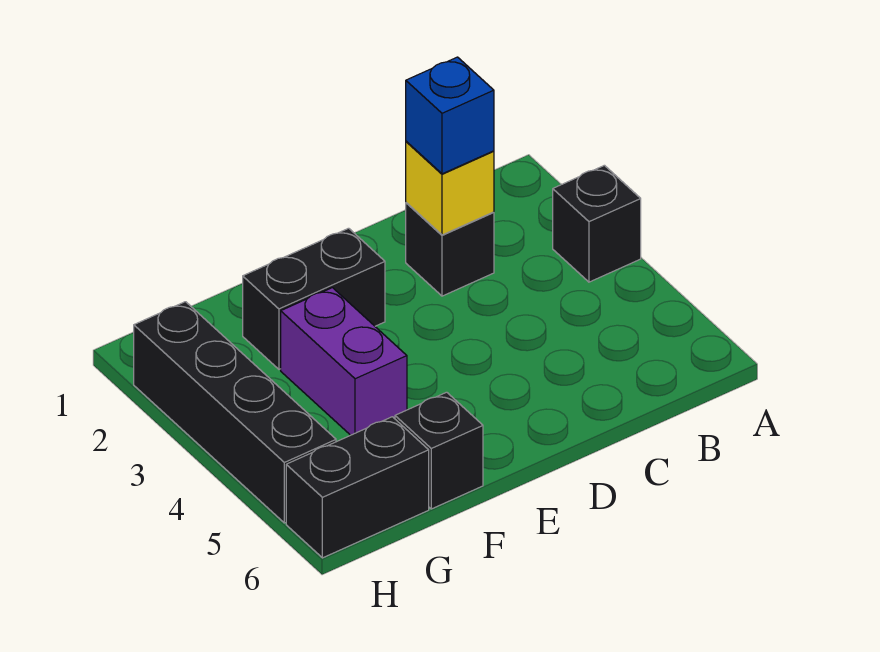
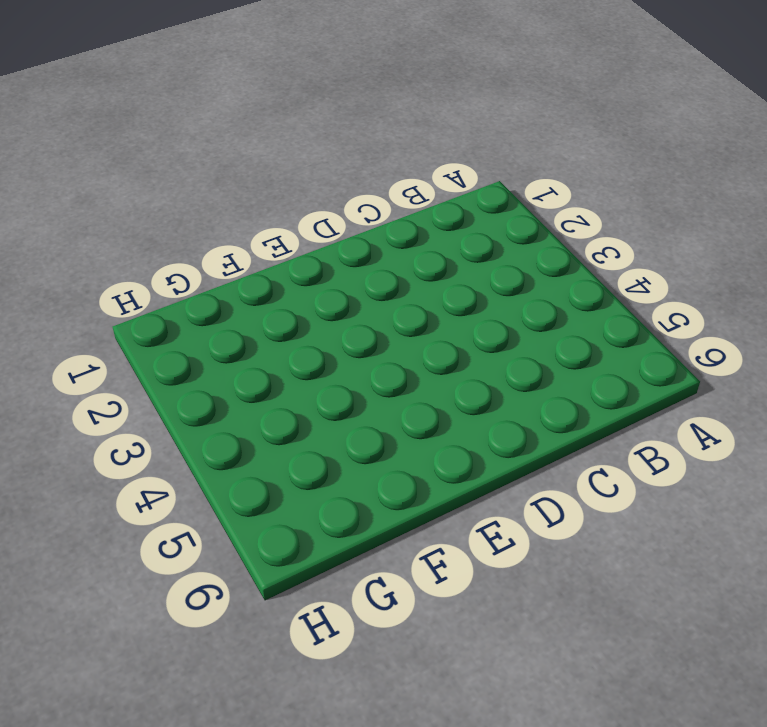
none -> black brick A3 level 1
none -> black brick C2 level 1

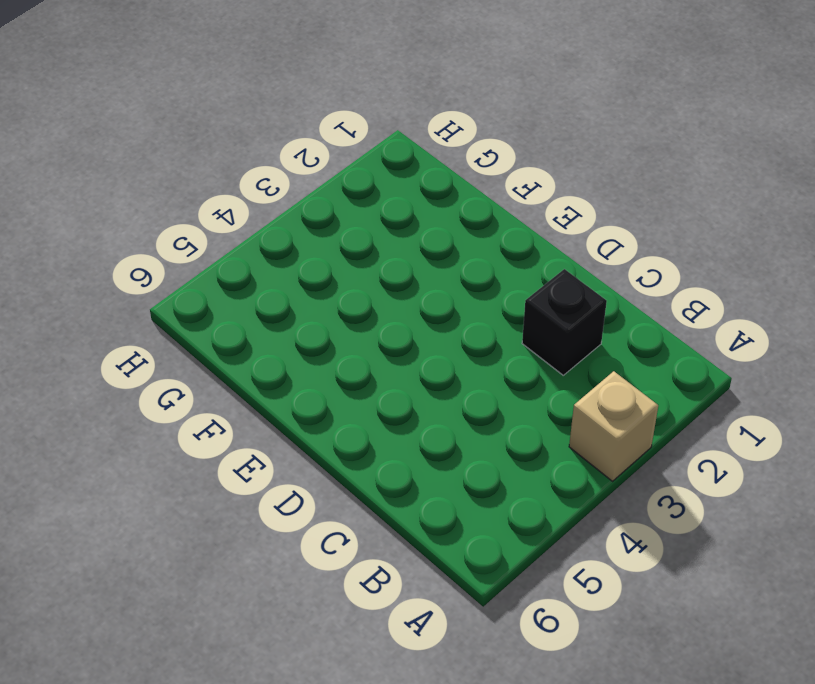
tan brick A3 level 1 -> black brick A3 level 1
none -> black brick E2:F2 level 1
none -> purple brick F3:F4 level 1

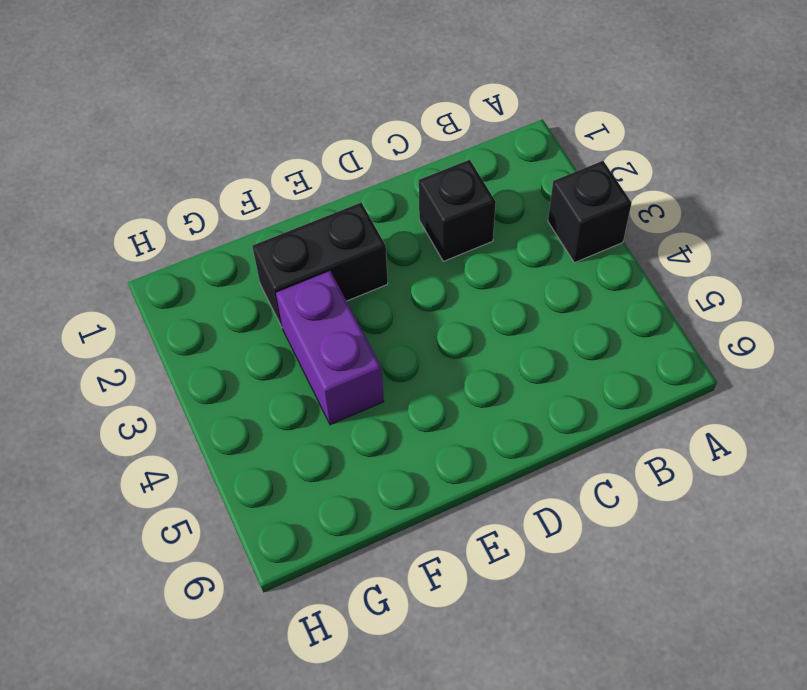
none -> black brick F6 level 1
none -> black brick G6:H6 level 1

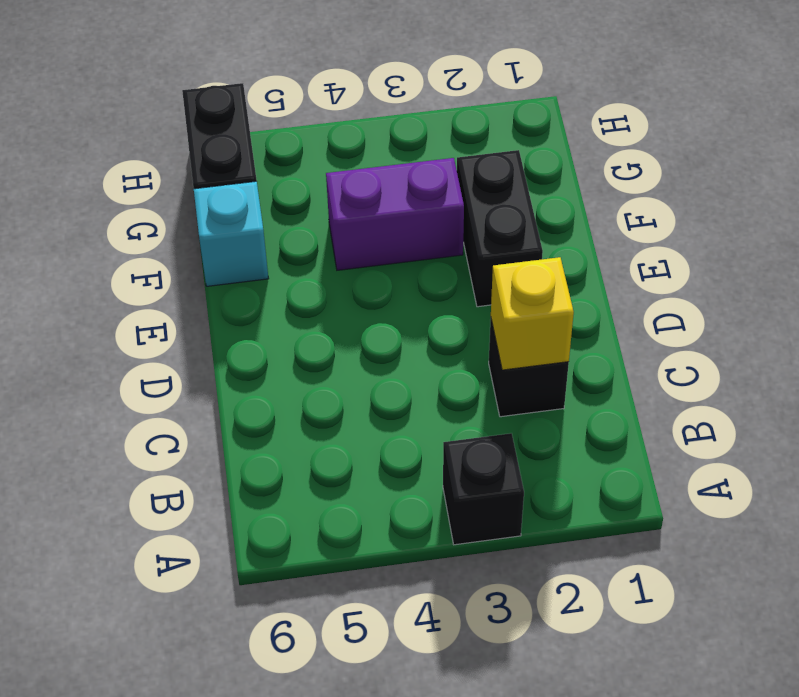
cyan brick F6 level 1 -> black brick F6 level 1
none -> black brick H2:H5 level 1
none -> blue brick C2 level 3

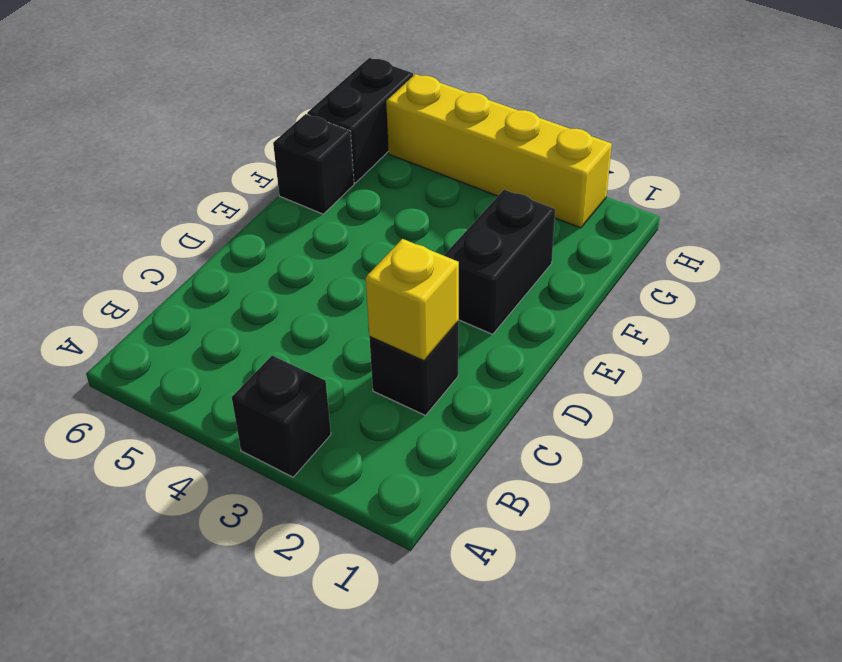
yellow brick H2:H5 level 1 -> black brick H2:H5 level 1
none -> purple brick F3:F4 level 1
none -> blue brick C2 level 3

